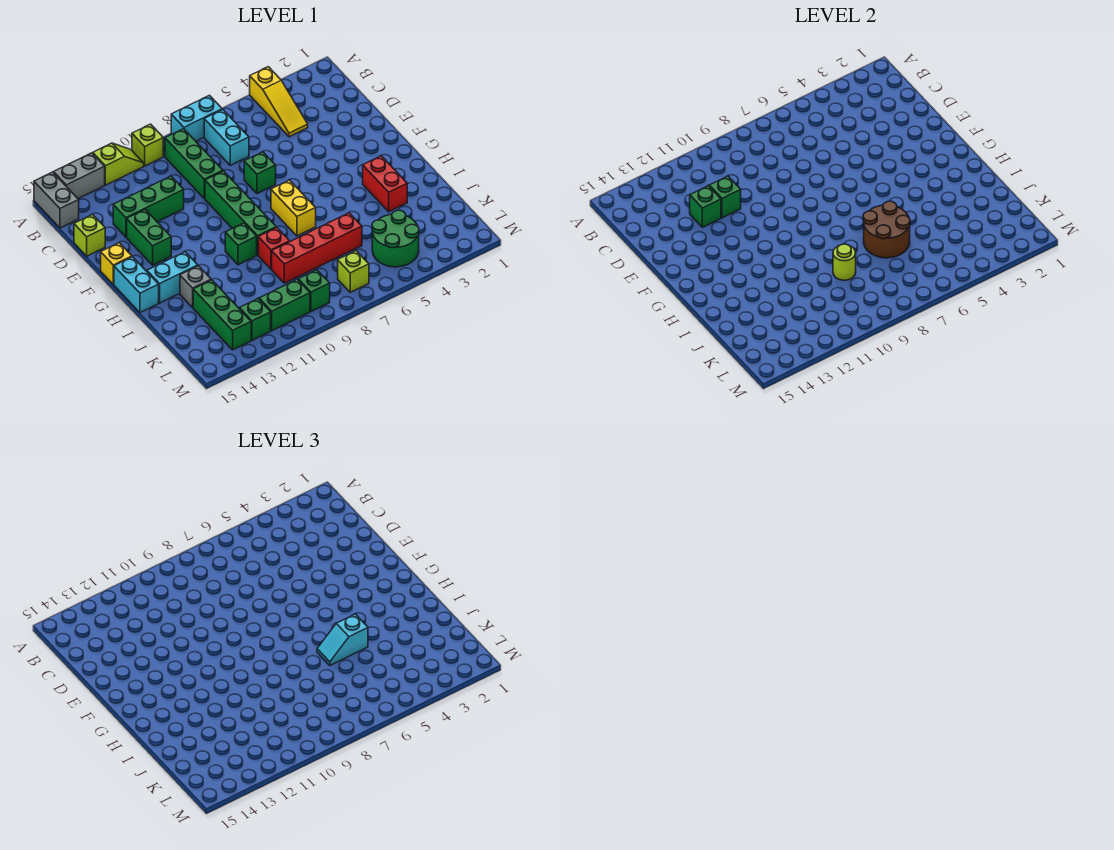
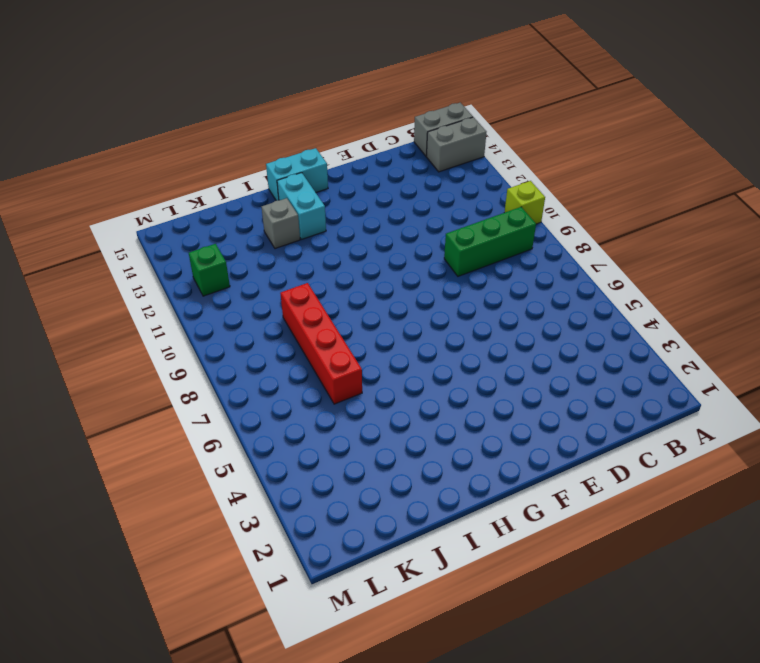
grey brick A14:B14 level 1 -> grey brick A13:A14 level 1
none -> yellow slope A4:C4 level 1 top A
none -> cyan brick A7:A8 level 1
none -> lime slope A11:A12 level 1 top 12
none -> cyan brick B7:C7 level 1

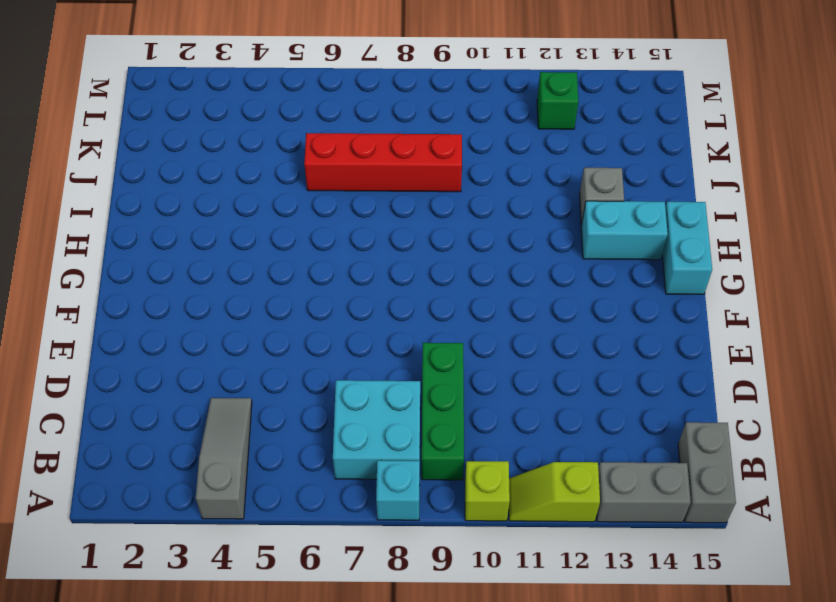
grey slope A4:C4 level 1 top A -> yellow slope A4:C4 level 1 top A
cyan brick A8 level 1 -> cyan brick A7:A8 level 1
cyan brick B7:C8 level 1 -> cyan brick B7:C7 level 1
none -> green brick D11:D13 level 1
none -> lime brick D15 level 1
none -> green brick E7 level 1
none -> green brick E9:H9 level 1

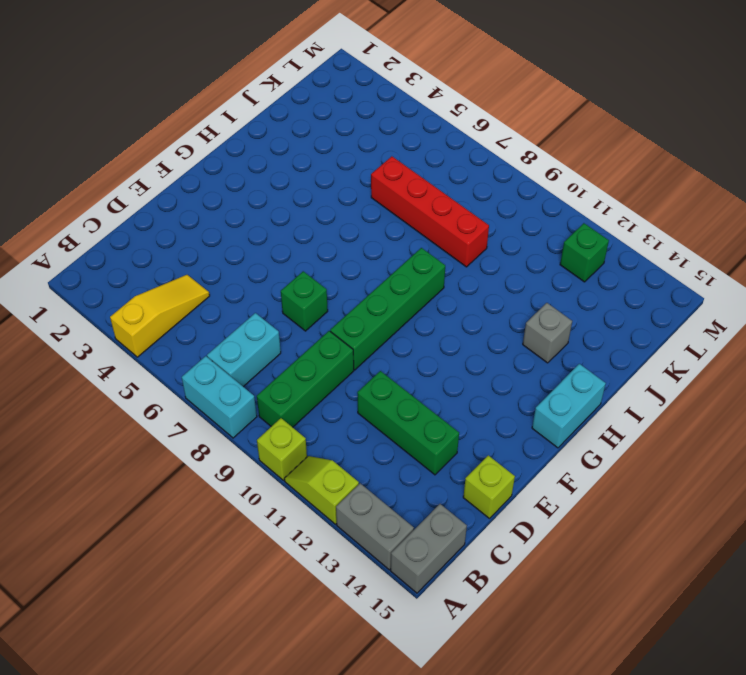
none -> green brick E13:F13 level 1
none -> yellow brick F15 level 1
none -> yellow brick G7:H7 level 1
none -> red brick H3:I3 level 1

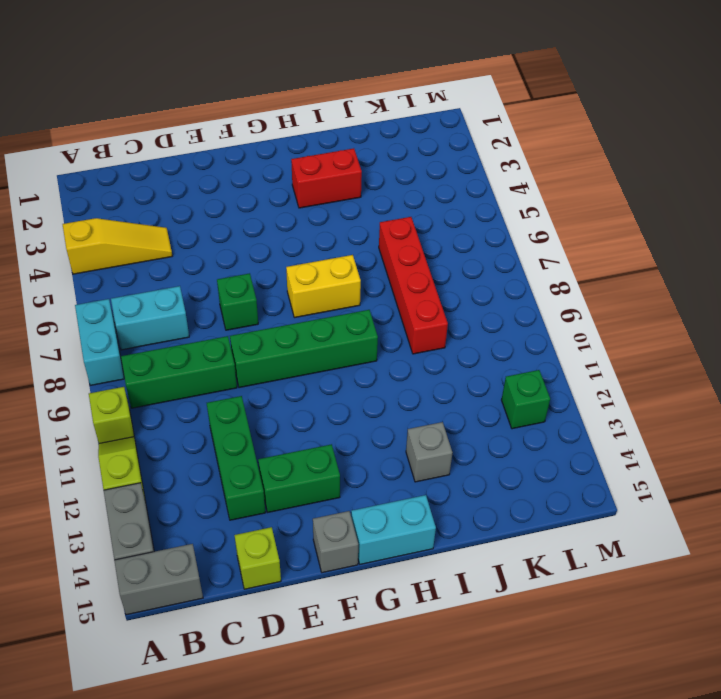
grey brick F15 level 1 -> yellow brick F15 level 1
none -> green brick H10 level 1
none -> cyan brick H13:H14 level 1
none -> red brick I9 level 1
none -> green brick J13:L13 level 1

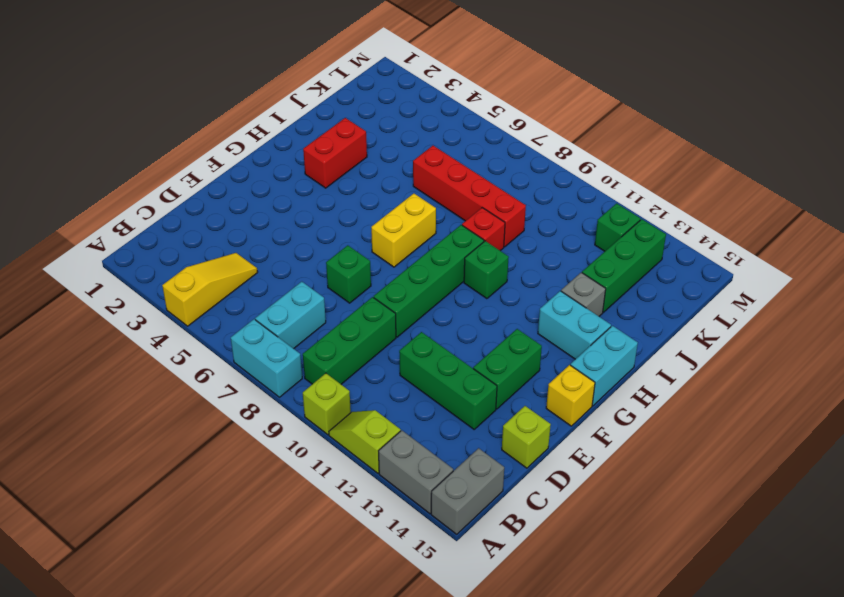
none -> green round brick K4:L5 level 1
none -> lime brick L7 level 1
none -> green brick L9 level 1
none -> green brick L10:L11 level 1

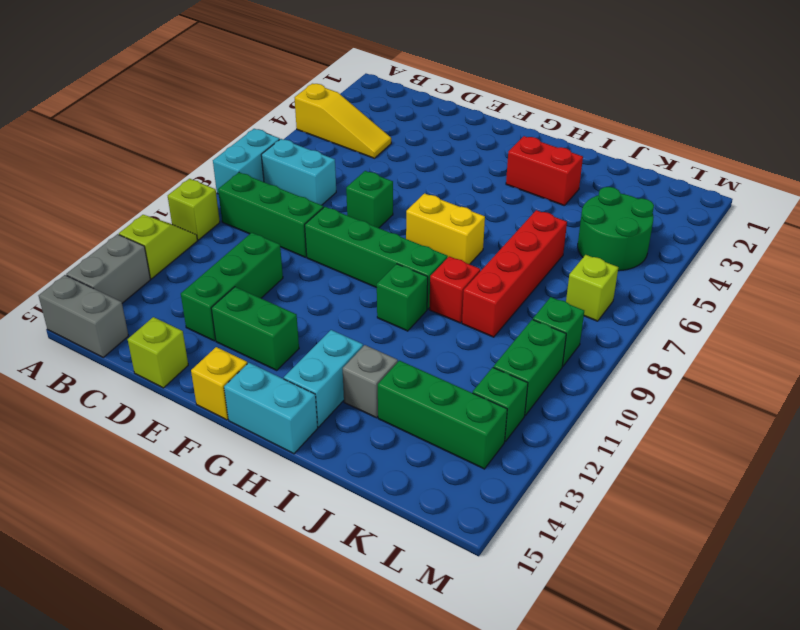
none -> green brick D11 level 2
none -> green brick D12 level 2
none -> brown round brick I6:J7 level 2
none -> lime round brick J9 level 2

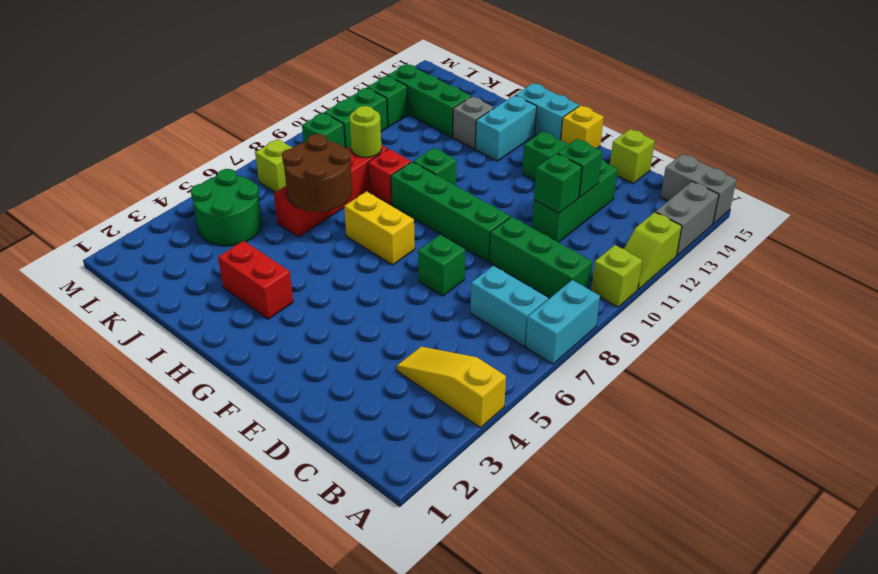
none -> cyan slope I5:I6 level 3 top 5

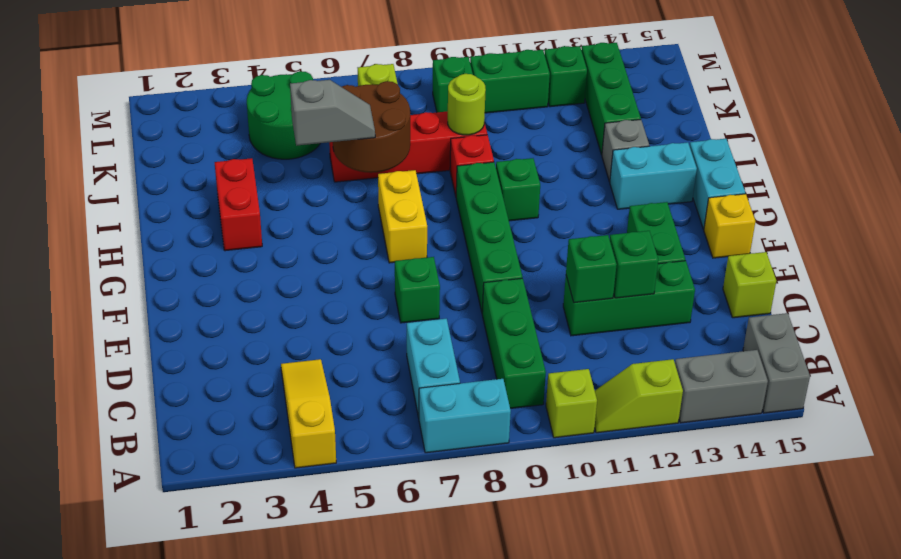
grey slope I5:I6 level 3 top 5 -> cyan slope I5:I6 level 3 top 5

